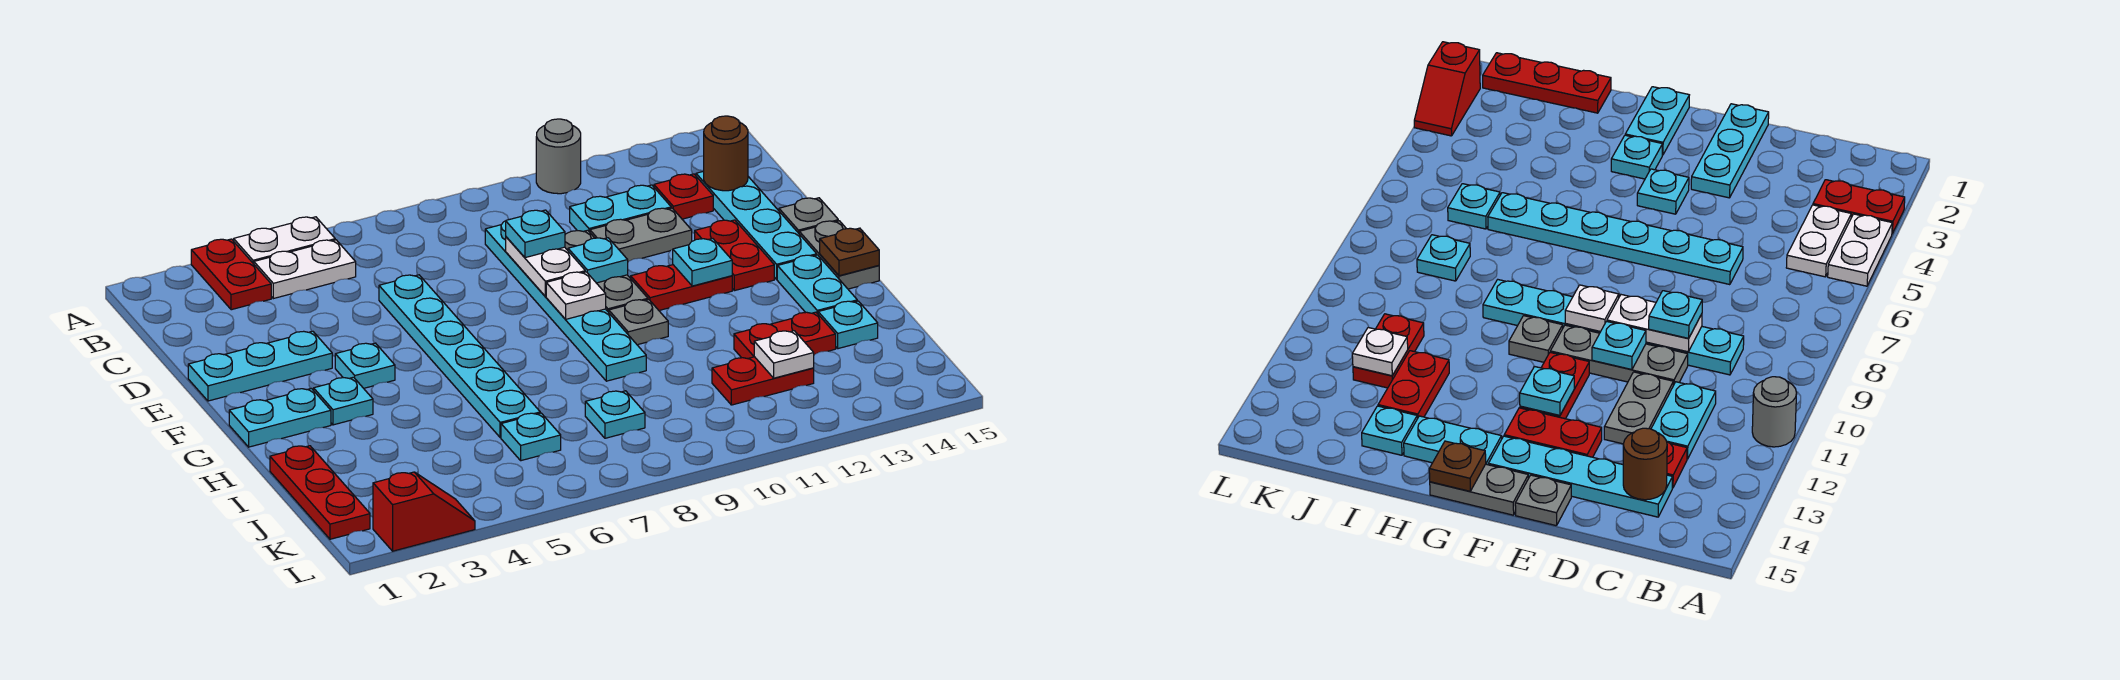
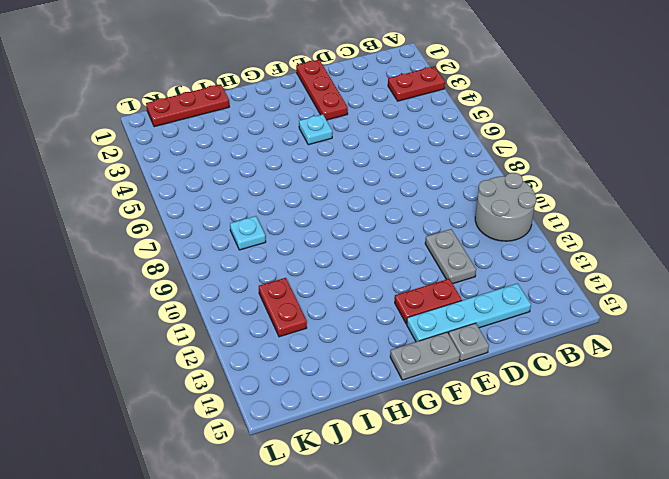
grey round brick A10:B11 level 1 -> grey round brick A11 level 1
red plate E1:E3 level 1 -> cyan plate E1:E3 level 1
none -> white plate A4:A5 level 1
none -> white plate B4:B5 level 1
none -> cyan plate C9:H9 level 1
none -> cyan plate C11:C12 level 1

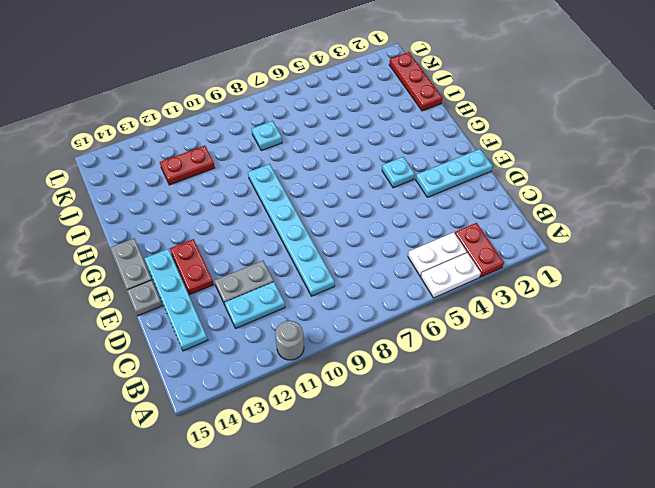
none -> red plate C13 level 1
none -> cyan plate D6:I6 level 1
none -> grey plate D10:F10 level 1
none -> red plate F11:F12 level 1

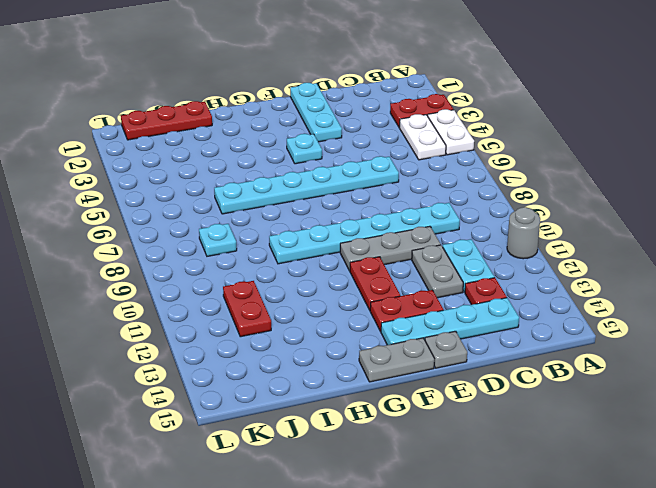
none -> cyan plate G1:G2 level 1
none -> cyan plate G3 level 1
none -> grey plate G10 level 1
none -> cyan plate G14:H14 level 1

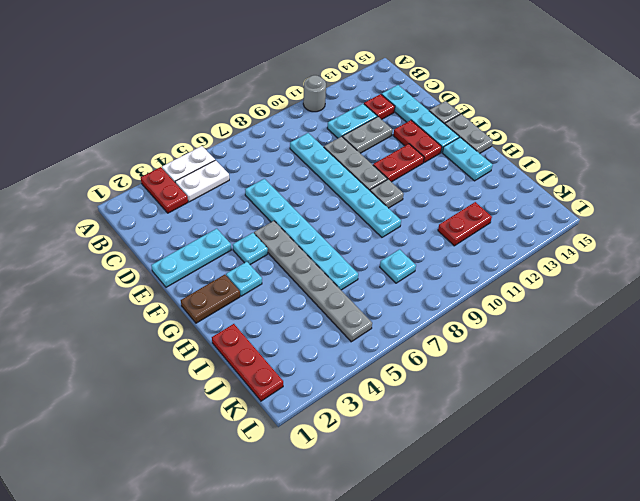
grey plate F5:K5 level 1 -> none
brown plate G1:G2 level 1 -> cyan plate G1:G2 level 1
none -> red plate I12:I13 level 1
none -> cyan plate I14 level 1
none -> cyan plate J6 level 1
none -> red slope L2:L3 level 1 top 2

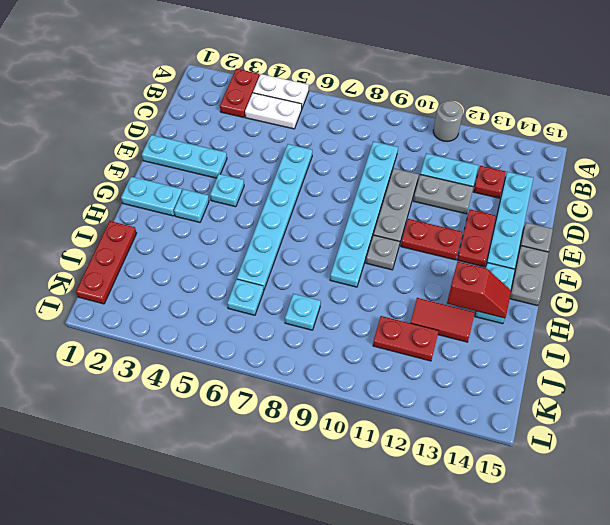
red slope H13:H14 level 2 top 13 -> red slope L2:L3 level 1 top 2
red tile I12:I13 level 1 -> red plate I12:I13 level 1
none -> cyan plate I14 level 1
none -> brown round brick C14 level 2
none -> white plate D9:E9 level 2
none -> cyan plate E10 level 2

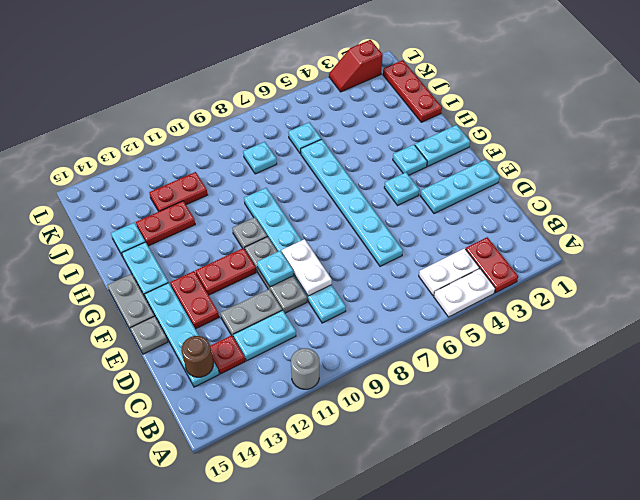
none -> white plate F9 level 2
none -> cyan plate F12 level 2
none -> brown plate G15 level 2
none -> white plate J12 level 2

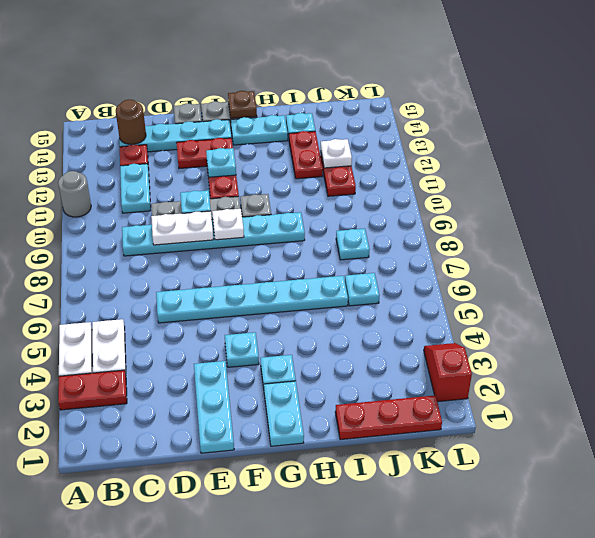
none -> grey plate D11:D12 level 1
none -> cyan plate D9 level 3

